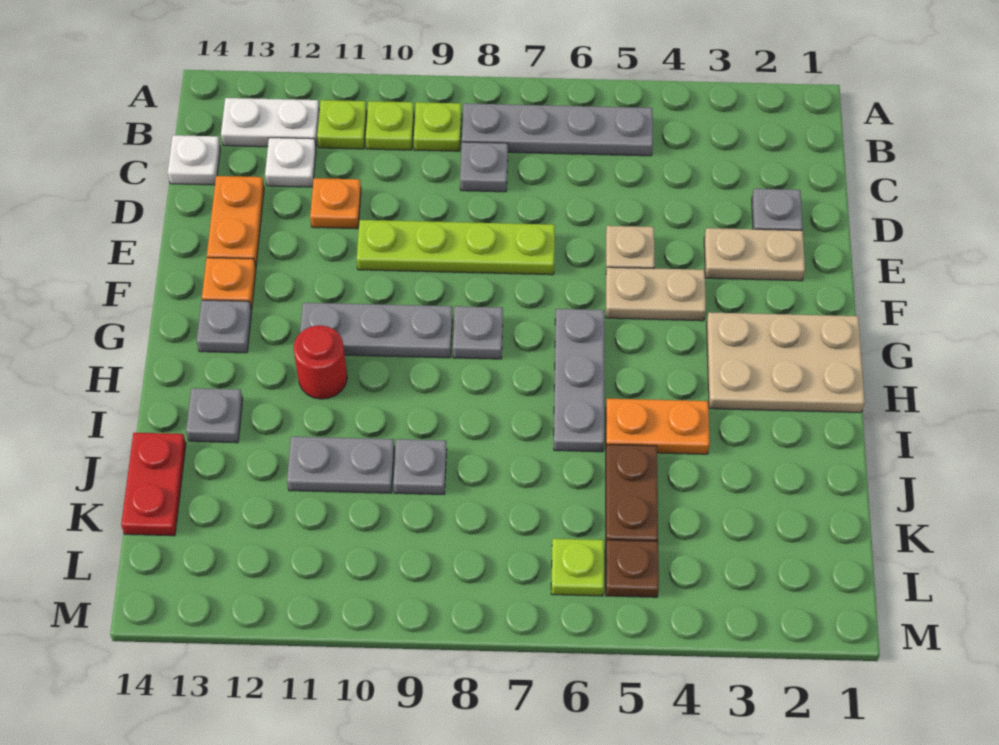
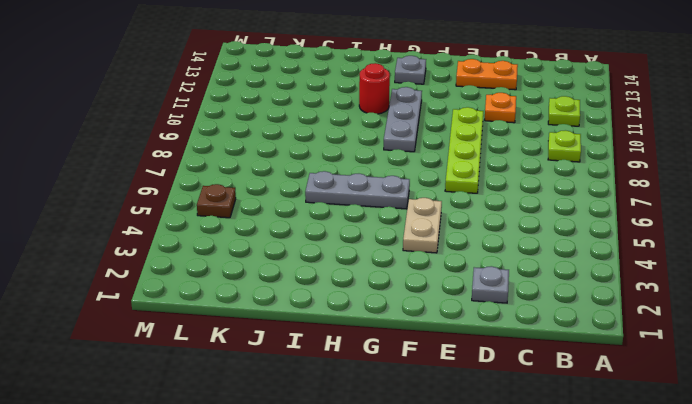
none -> grey plate B5:B8 level 1
none -> lime plate B10 level 1
none -> white plate B12:B13 level 1
none -> grey plate C8 level 1

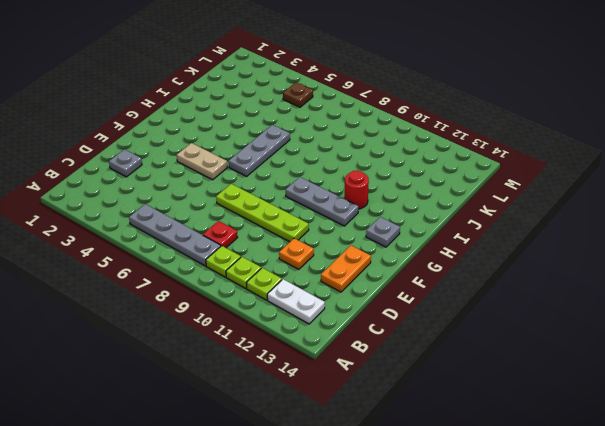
red plate C8 level 1 -> grey plate C8 level 1
none -> white plate C12 level 1
none -> white plate C14 level 1
none -> tan plate E2:E3 level 1
none -> tan plate E5 level 1

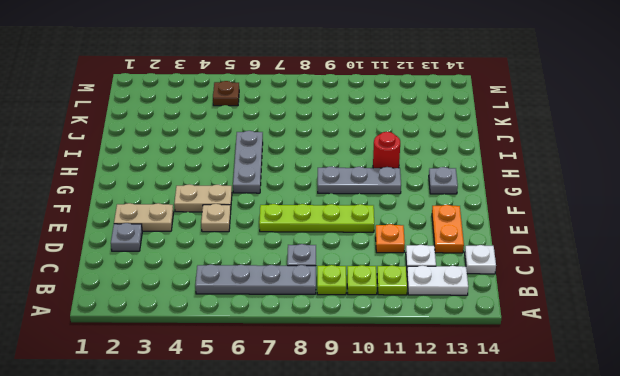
none -> orange plate F13 level 1
none -> tan plate G1:H3 level 1
none -> grey plate G8 level 1
none -> orange plate I4:I5 level 1

